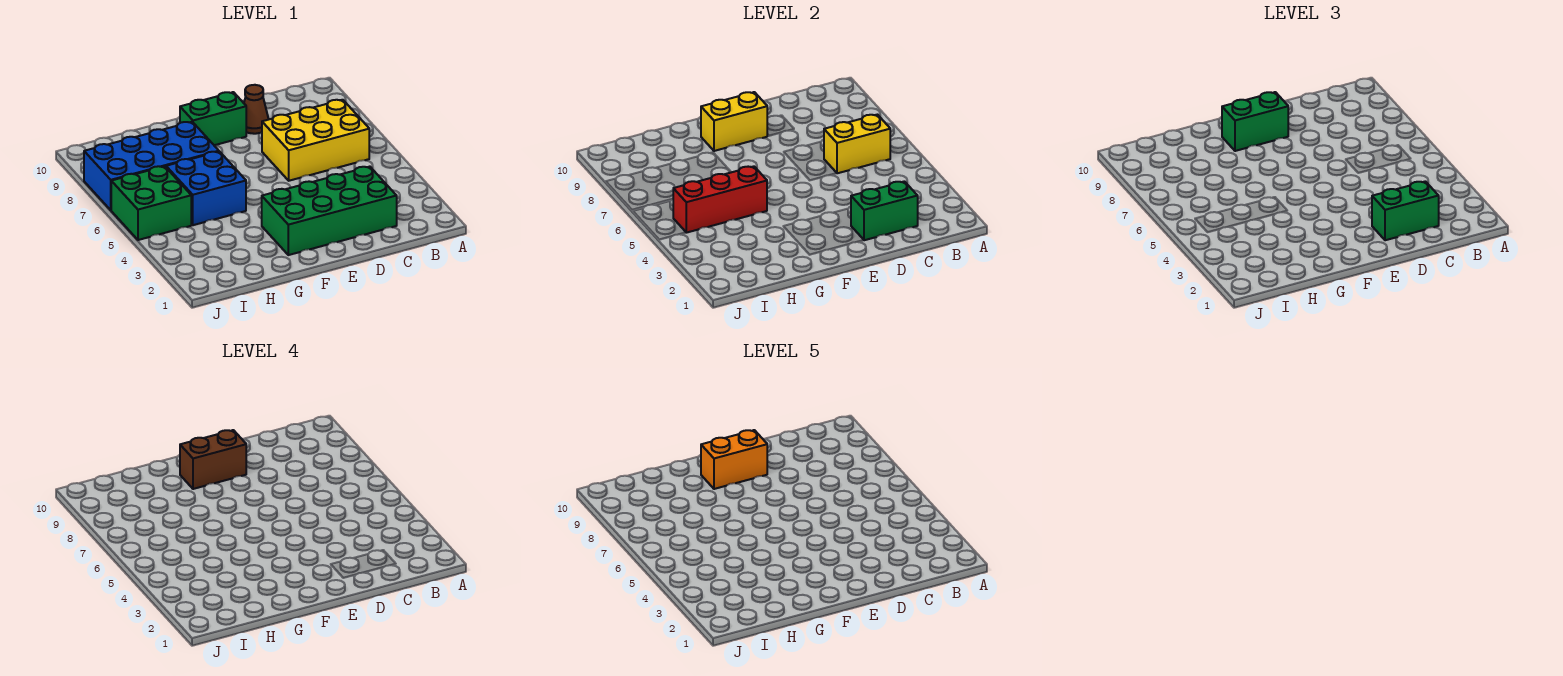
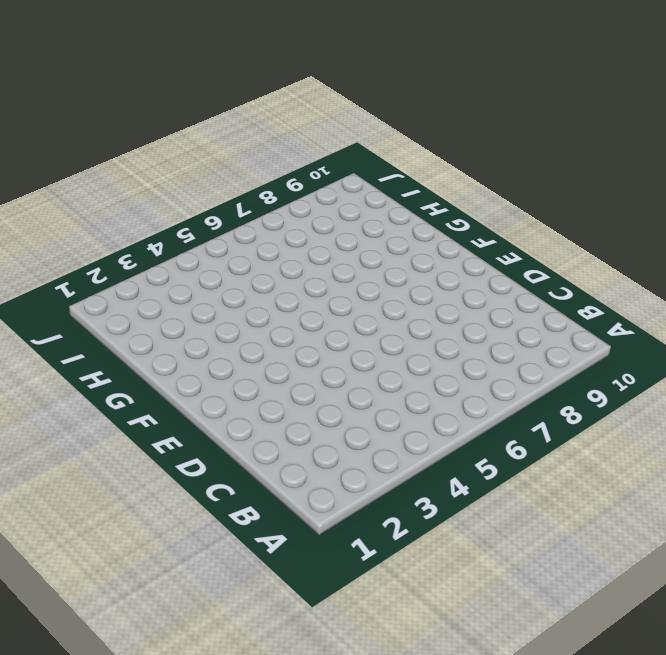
none -> yellow brick B6:D7 level 1
none -> green brick C2:F3 level 1
none -> brown cone D9 level 1

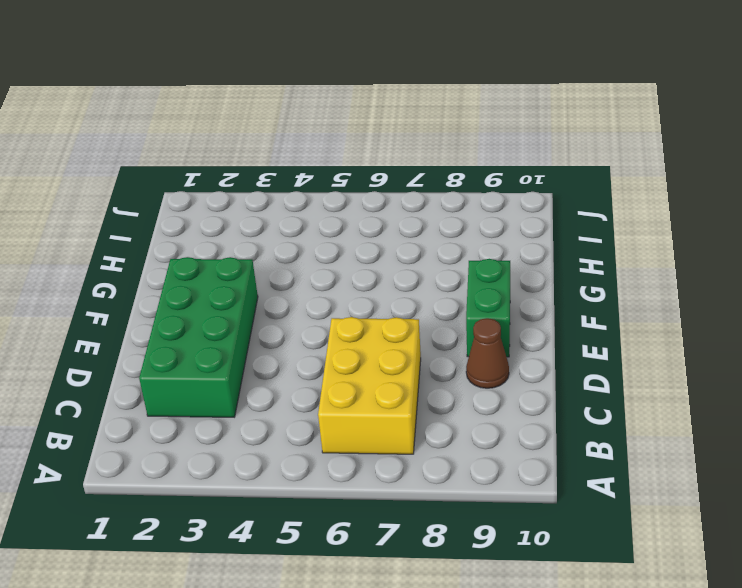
none -> blue brick G5:H6 level 1
none -> blue brick G7:J8 level 1
none -> green brick I5:J6 level 1

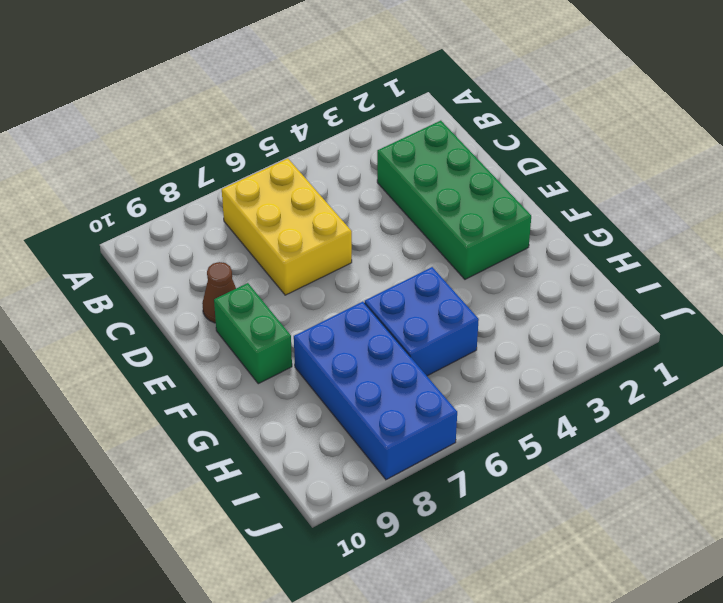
none -> green brick I5:J6 level 1
none -> yellow brick B6:C6 level 2
none -> green brick C2:D2 level 2

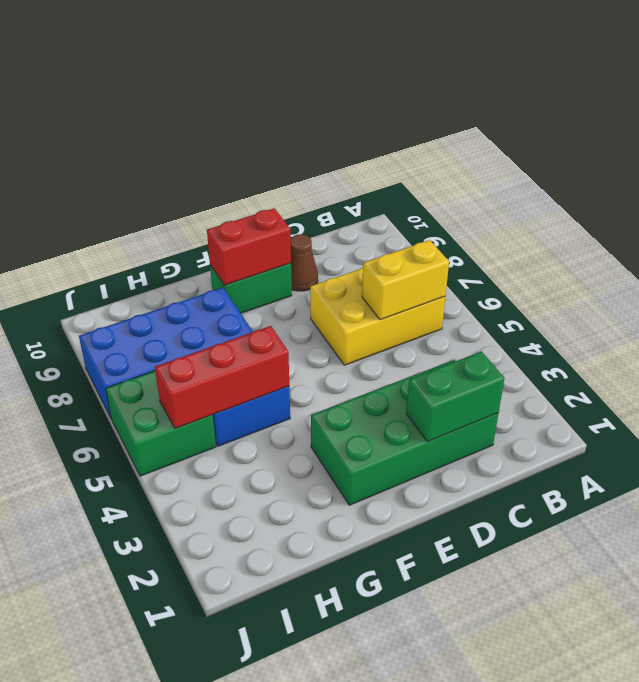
red brick E9:F9 level 2 -> yellow brick E9:F9 level 2
none -> green brick C2:D2 level 3
none -> green brick E9:F9 level 3
none -> brown brick E9:F9 level 4

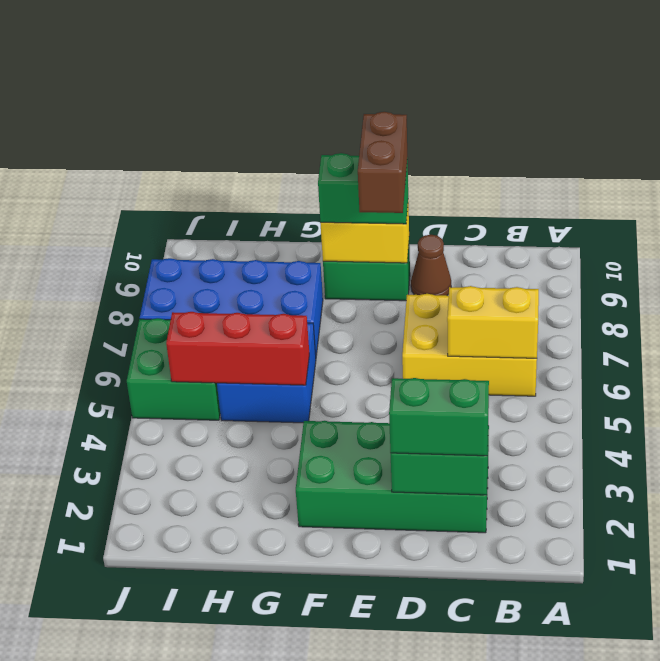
brown brick E8:E9 level 4 -> brown brick E9:F9 level 4
none -> orange brick E9:F9 level 5

